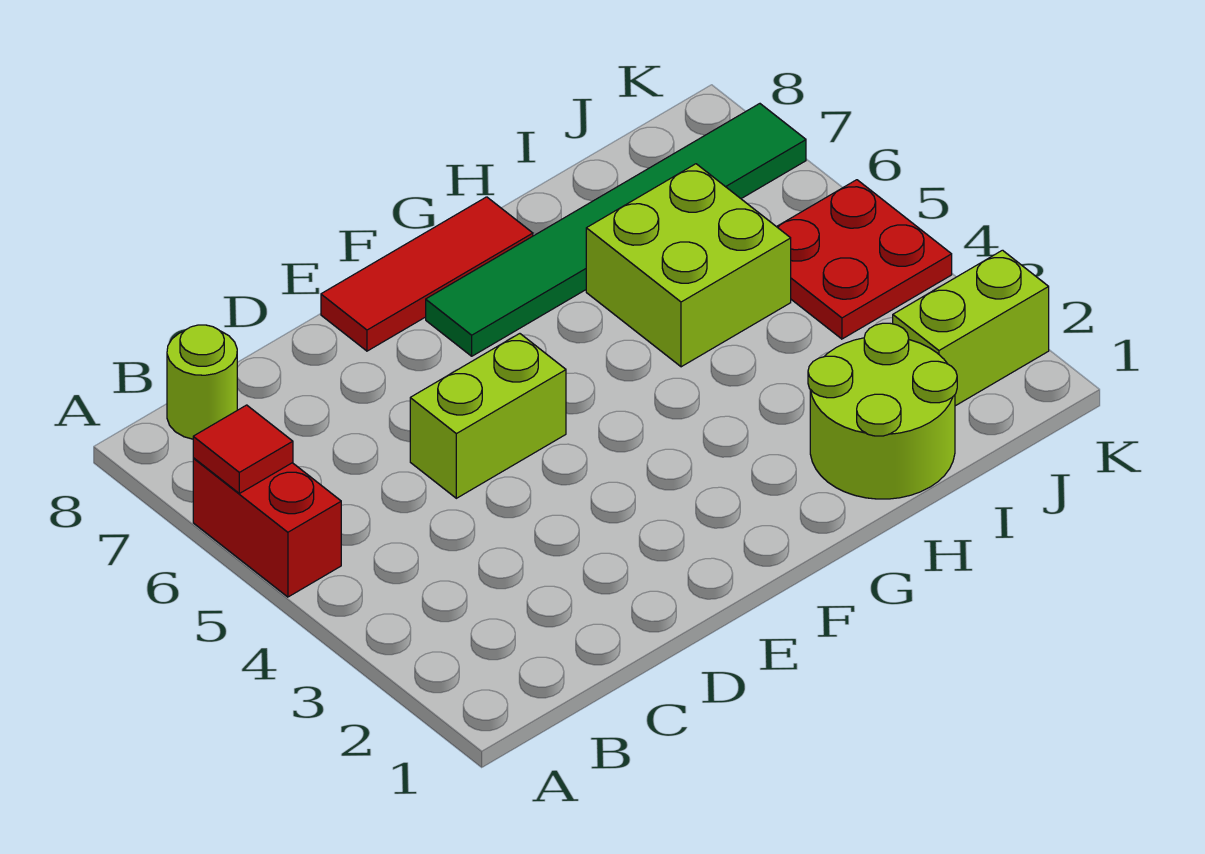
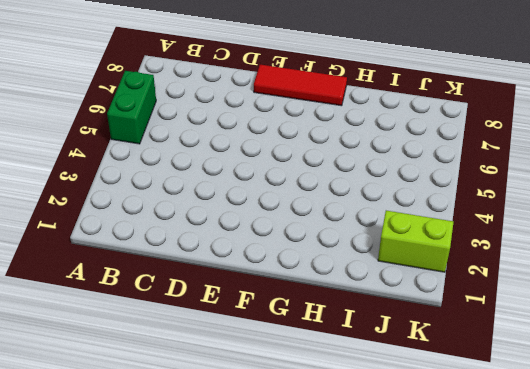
green brick A5:A6 level 1 -> red brick A5:A6 level 1
none -> lime round brick B8 level 1
none -> lime brick D5:E5 level 1

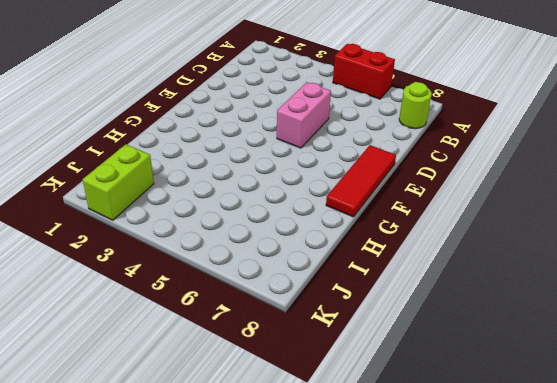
pink brick D5:E5 level 1 -> lime brick D5:E5 level 1
none -> green tile F7:K7 level 1
none -> lime round brick H1:I2 level 1

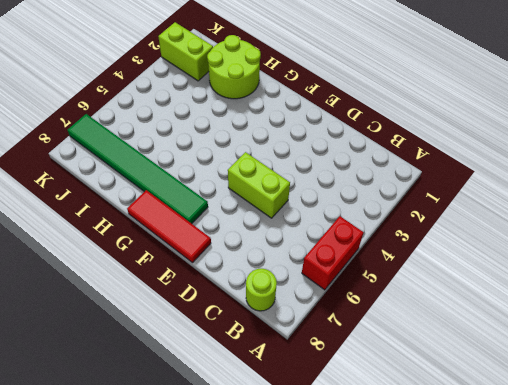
none -> lime brick H5:I6 level 1
none -> red plate J4:K5 level 1

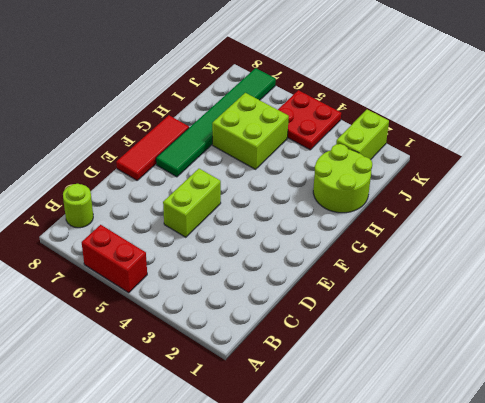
none -> red tile A6 level 2

